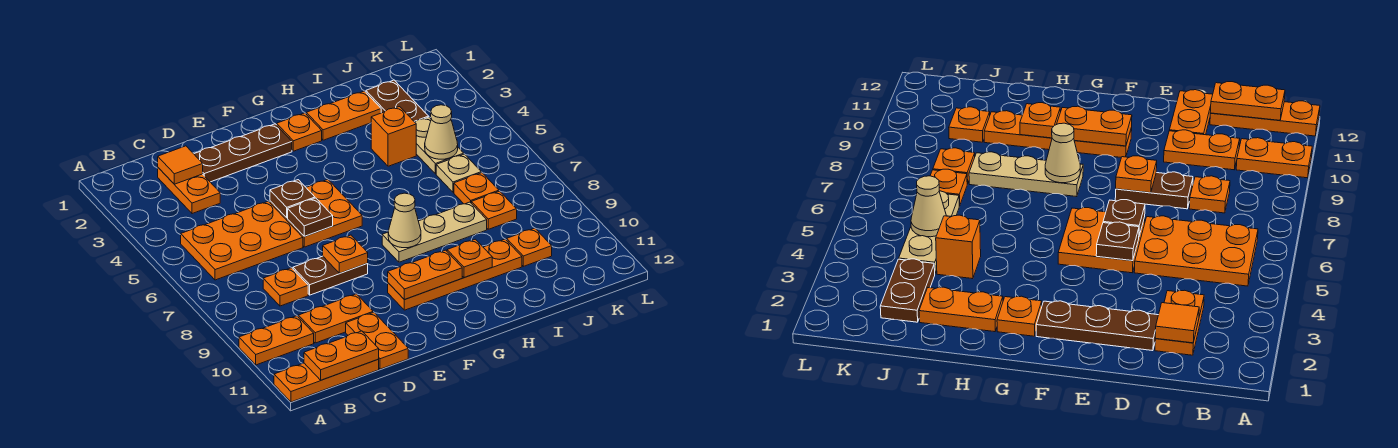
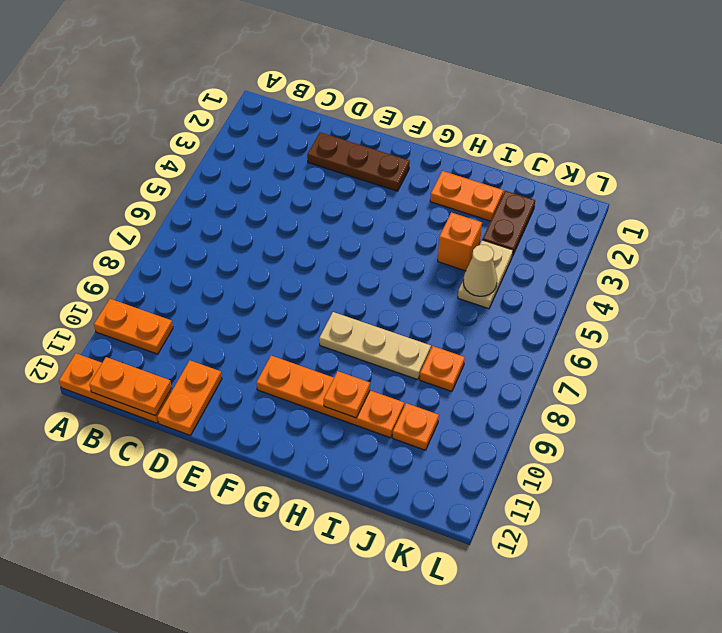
none -> orange plate B5:D6 level 1
none -> orange plate C2:C3 level 1
none -> orange plate C8 level 1
none -> orange plate C10:D10 level 1

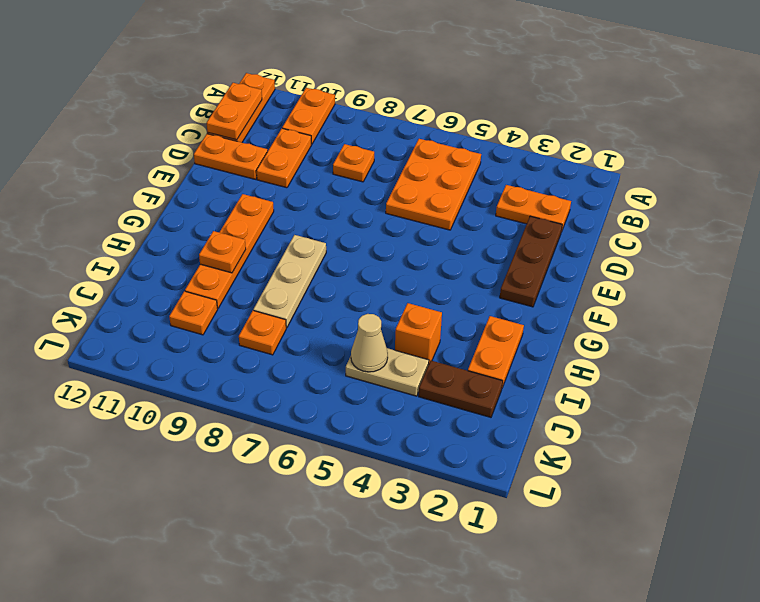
none -> brown plate D8:E8 level 1
none -> orange plate E5:F6 level 1
none -> orange plate G2 level 1
none -> tan plate J6 level 1

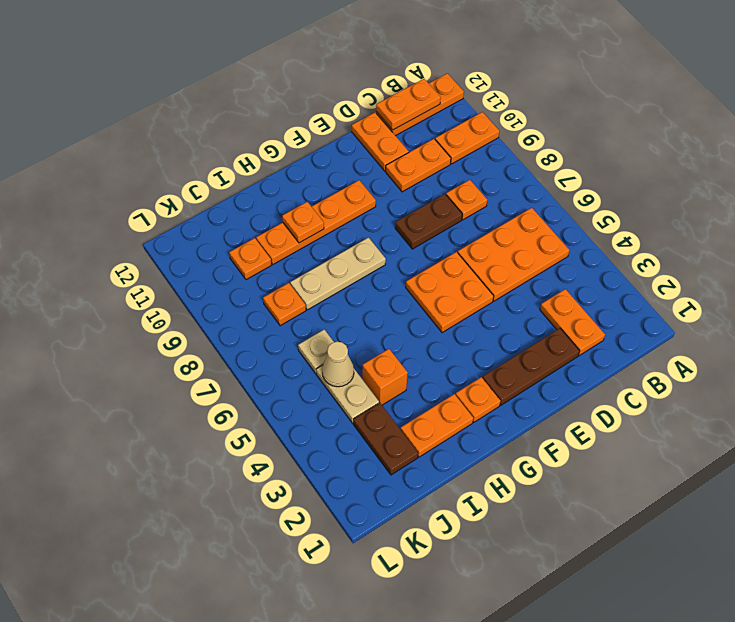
none -> orange plate J7 level 1
none -> orange tile C2 level 2
none -> brown plate E5 level 2
none -> brown plate E6 level 2

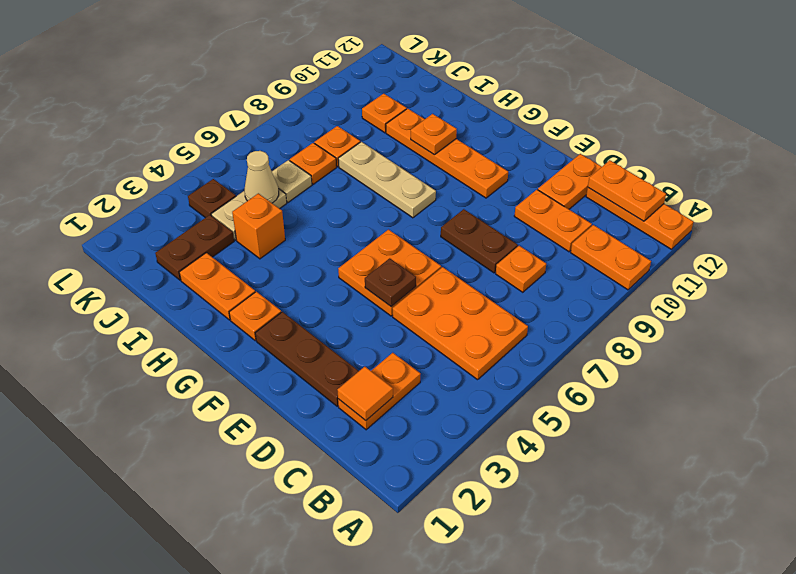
brown plate K4 level 1 -> brown plate E6 level 2
none -> orange plate E8 level 2
none -> orange plate F10:G10 level 2
none -> tan cone G8 level 2

